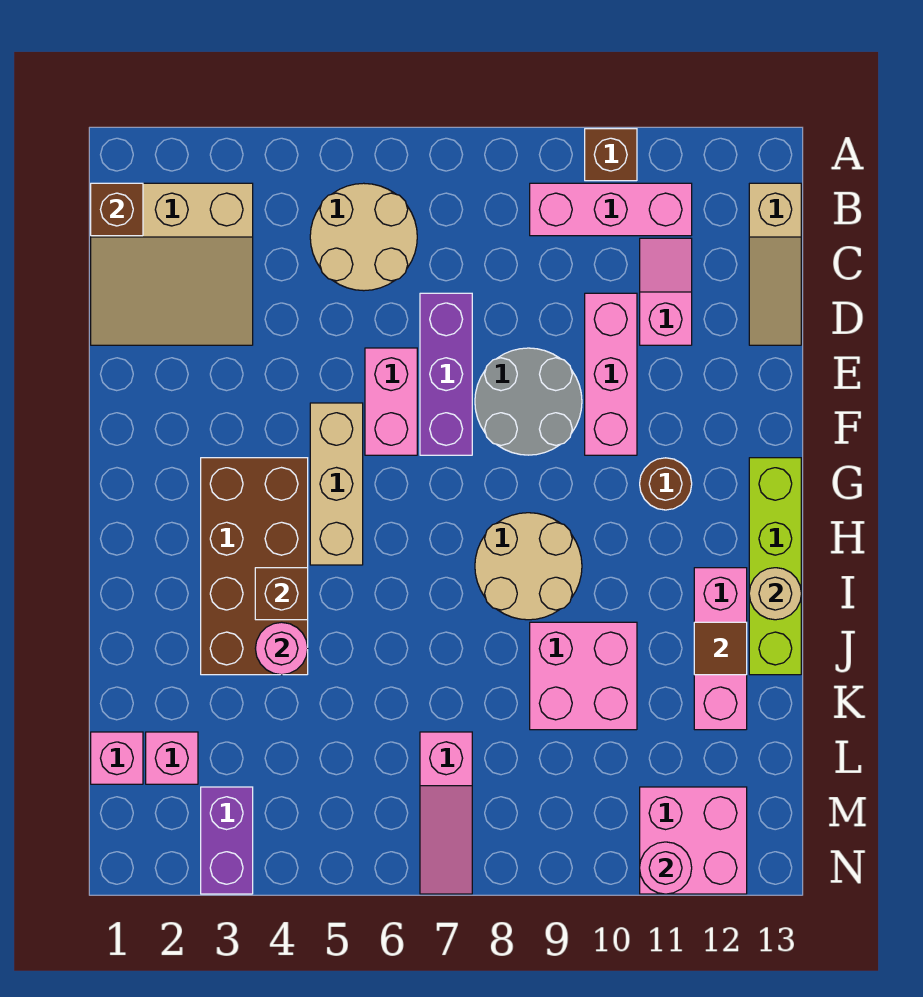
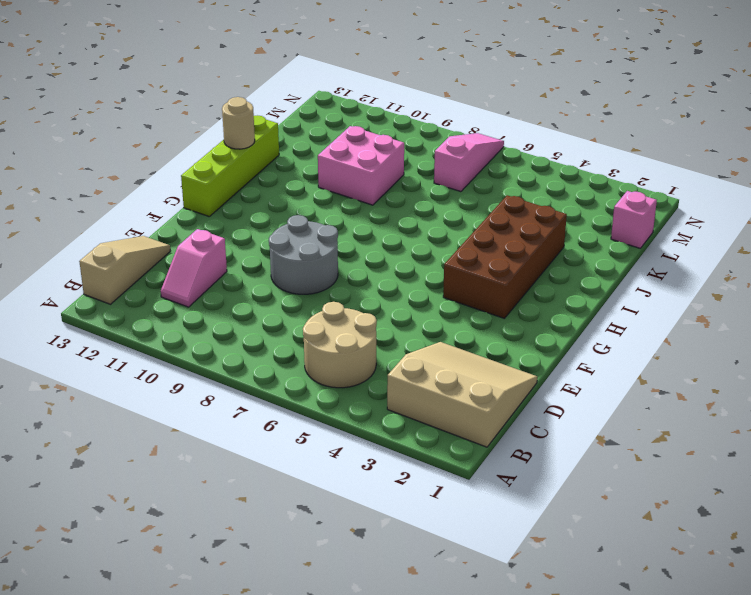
none -> brown brick A10 level 1
none -> pink brick B9:B11 level 1
none -> purple brick D7:F7 level 1

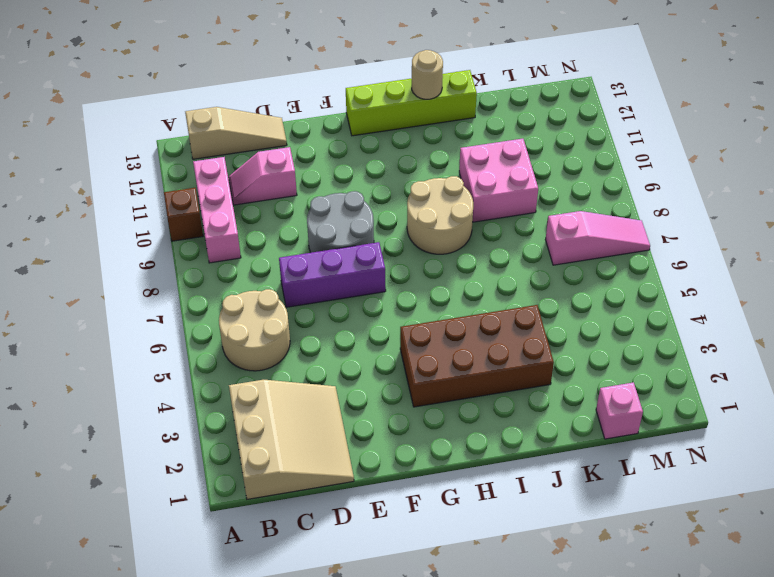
none -> pink brick D10:F10 level 1
none -> pink brick E6:F6 level 1
none -> tan brick F5:H5 level 1

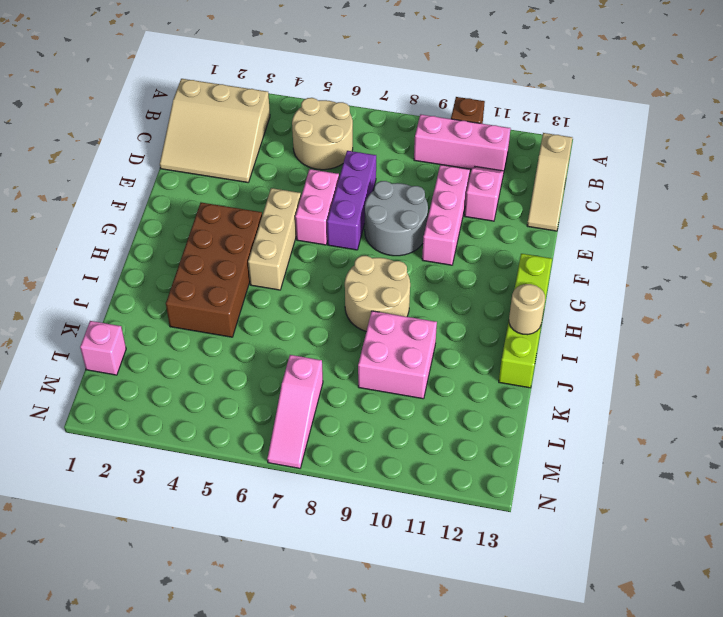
none -> brown round brick G11 level 1
none -> pink brick I12:K12 level 1
none -> pink brick L2 level 1

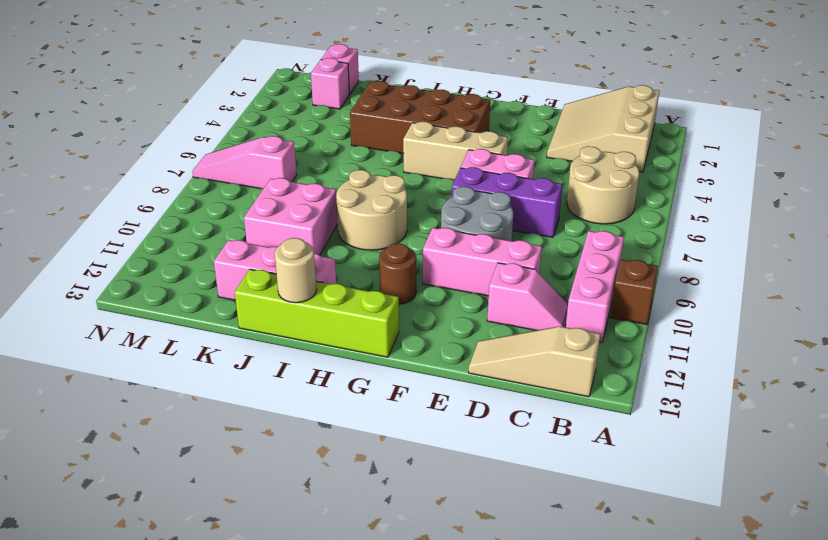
none -> purple brick M3:N3 level 1
none -> pink brick M11:N12 level 1
none -> brown brick B1 level 2

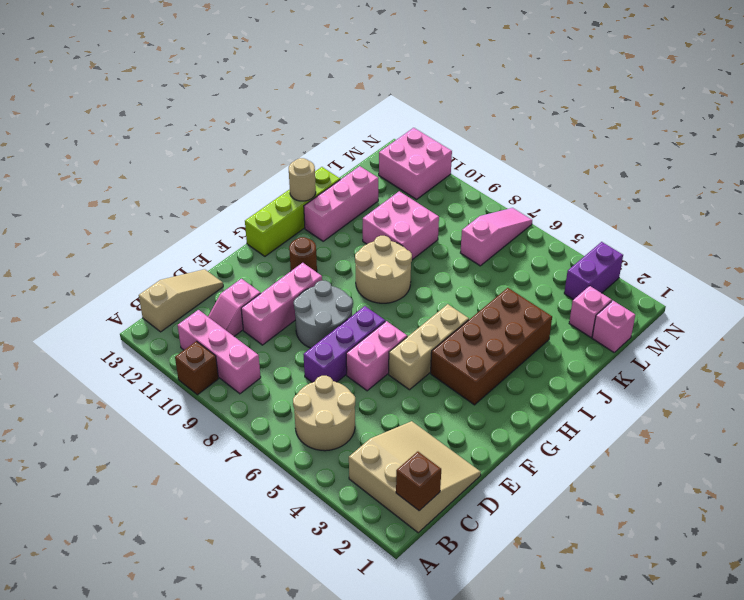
none -> brown brick I4 level 2
none -> pink round brick J4 level 2
none -> brown tile J12 level 2

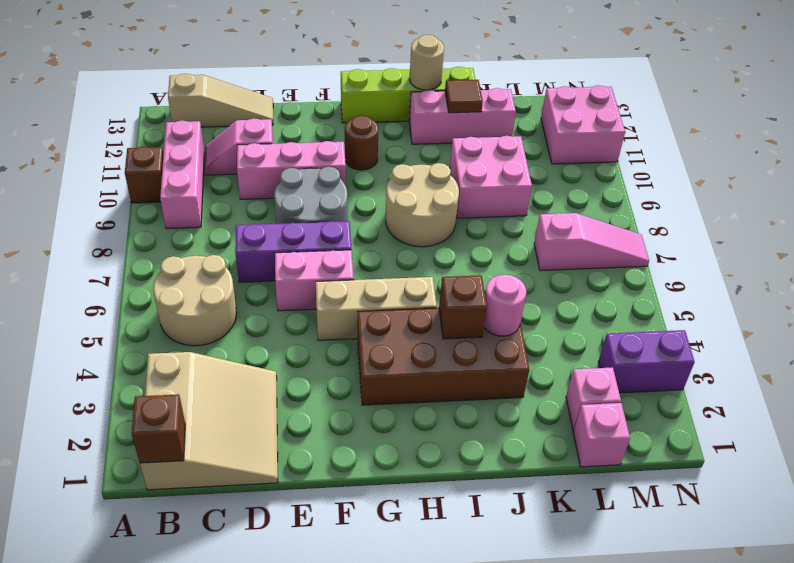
none -> pink round brick N11 level 2

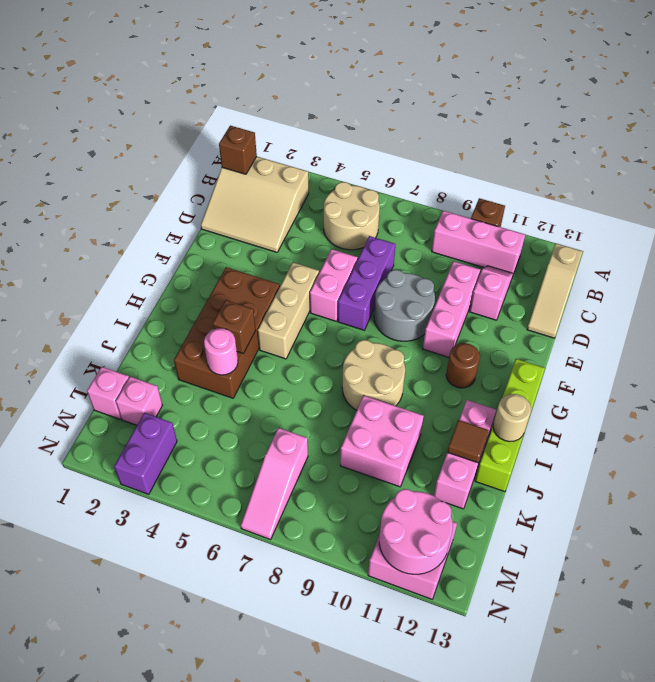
pink round brick M11:N12 level 2 -> pink round brick N11 level 2

